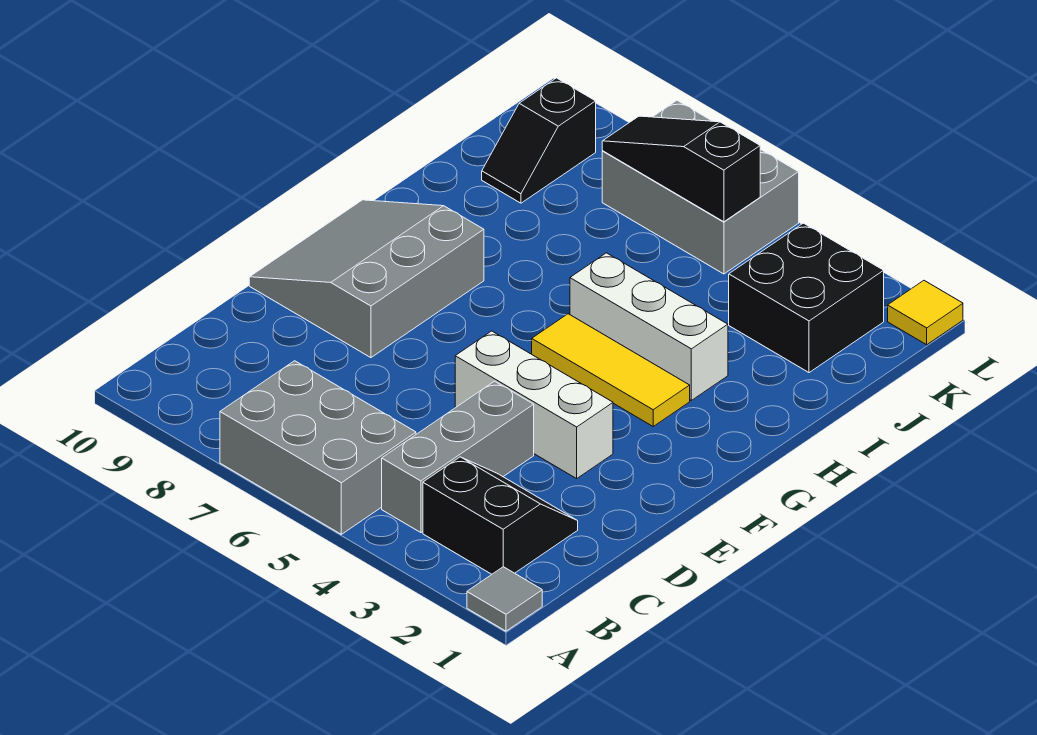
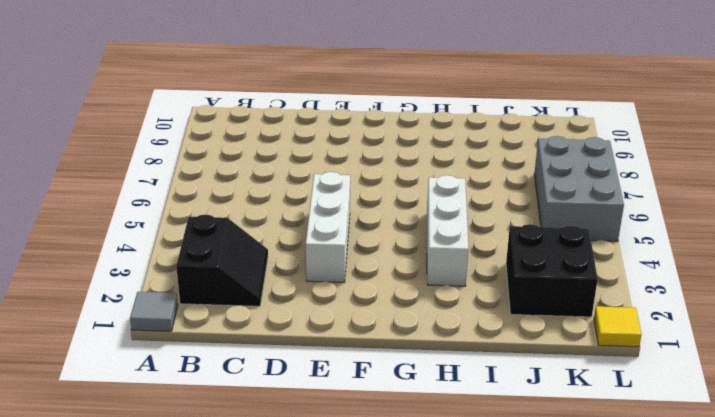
none -> grey brick A5:B7 level 1
none -> grey brick B4:D4 level 1
none -> grey slope E8:G10 level 1 top 8

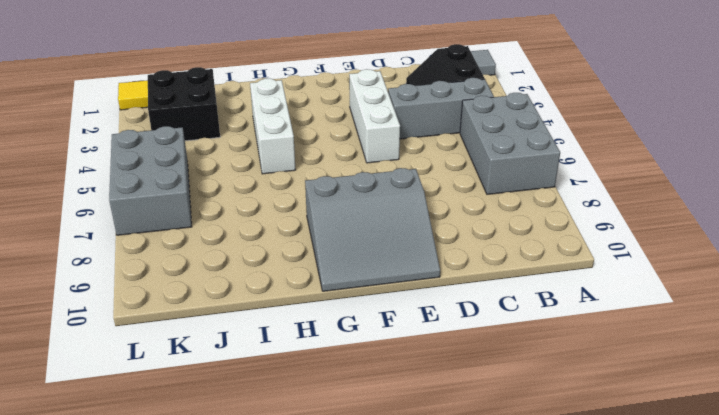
none -> yellow tile G3:G5 level 1
none -> black slope J9:K9 level 1 top K
none -> black slope K5:K7 level 2 top 5

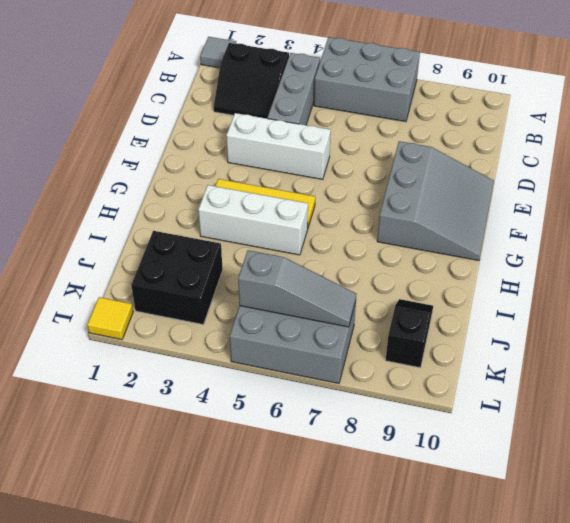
grey slope K5:K7 level 2 top 5 -> black slope K5:K7 level 2 top 5

